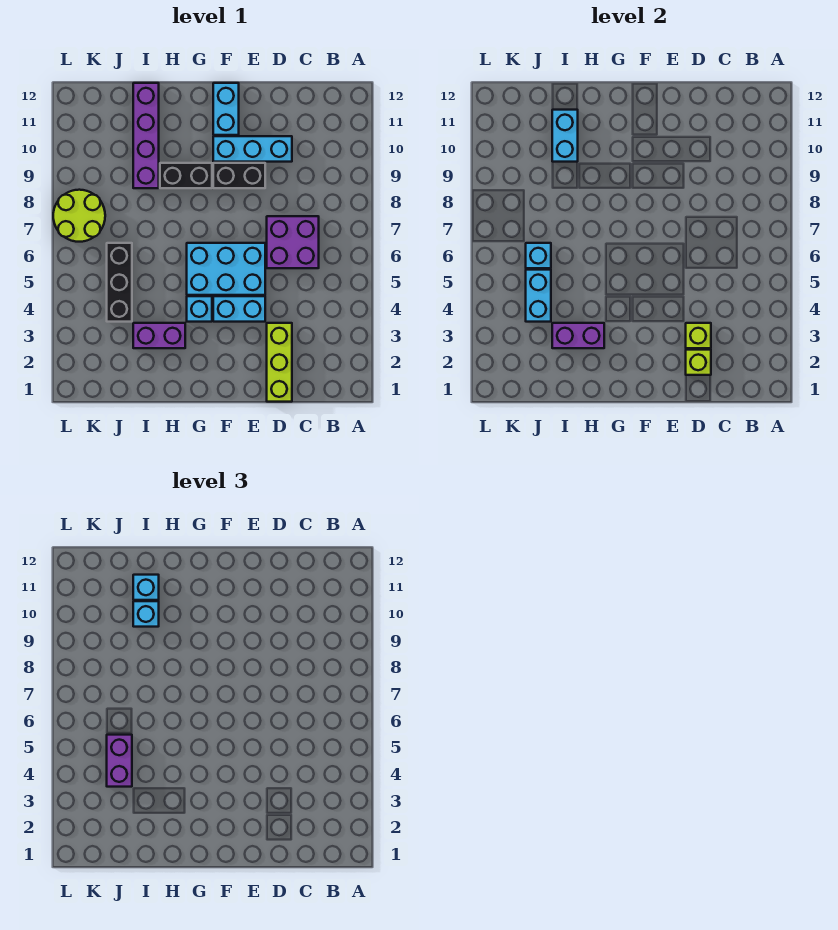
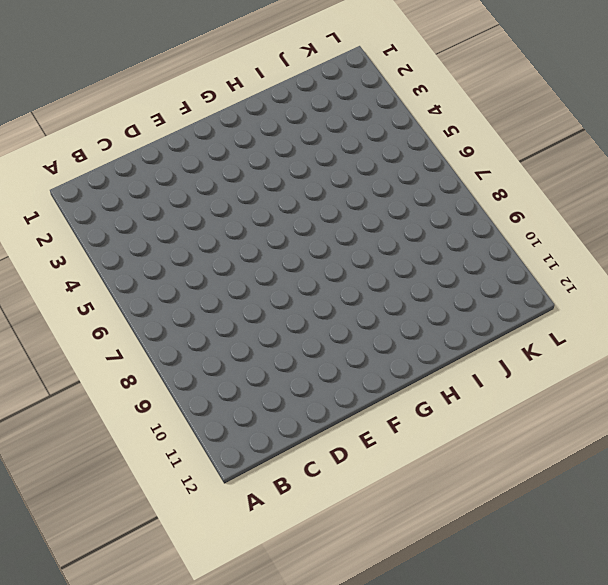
none -> purple brick C6:D7 level 1
none -> lime brick D1:D3 level 1
none -> cyan brick D10:F10 level 1

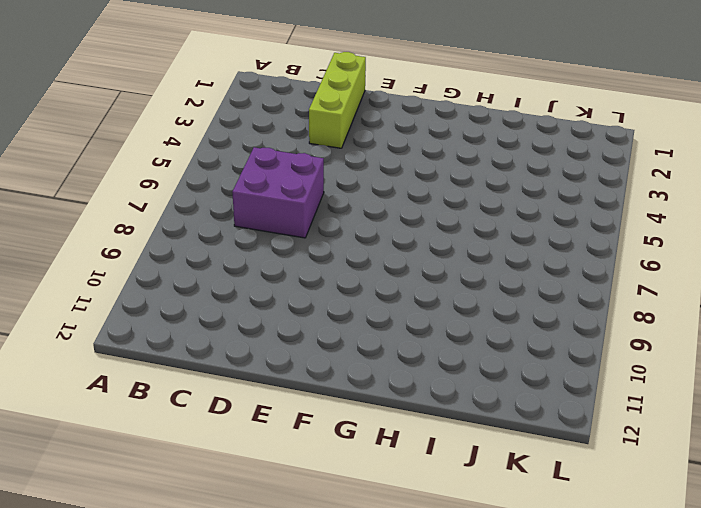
none -> cyan brick D10:F10 level 1
none -> cyan brick E4:F4 level 1
none -> cyan brick E5:G6 level 1

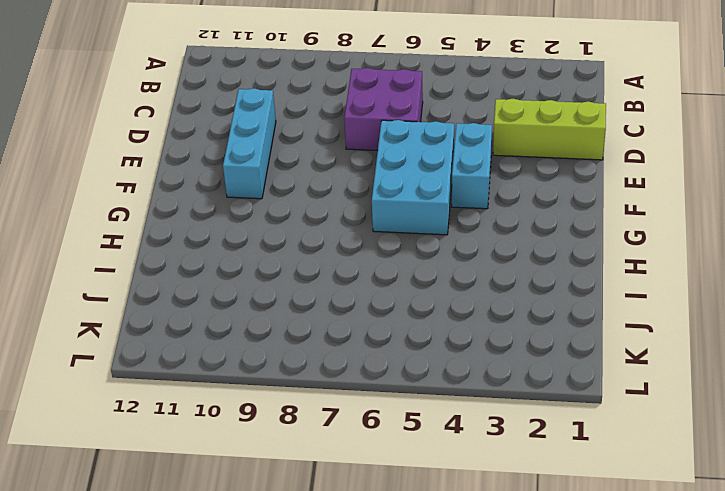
none -> black brick E9:F9 level 1
none -> cyan brick F11:F12 level 1
none -> cyan brick G4 level 1

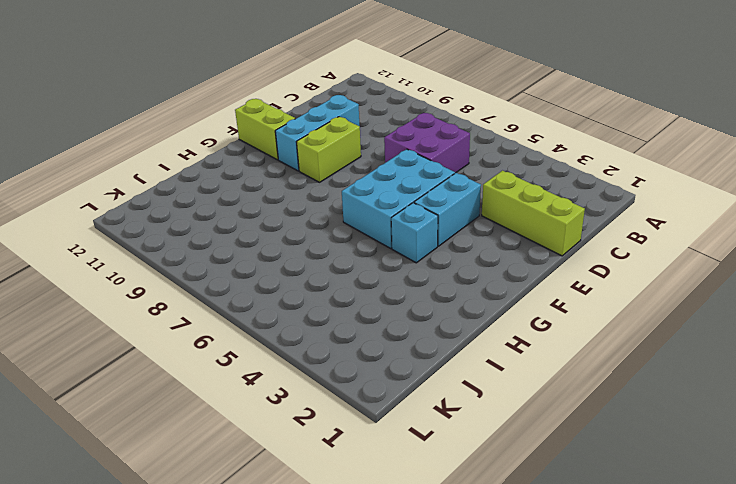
lime brick E9:F9 level 1 -> black brick E9:F9 level 1
lime brick F11:F12 level 1 -> cyan brick F11:F12 level 1
none -> black brick G9:H9 level 1
none -> purple brick H3:I3 level 1
none -> purple brick I9:I12 level 1

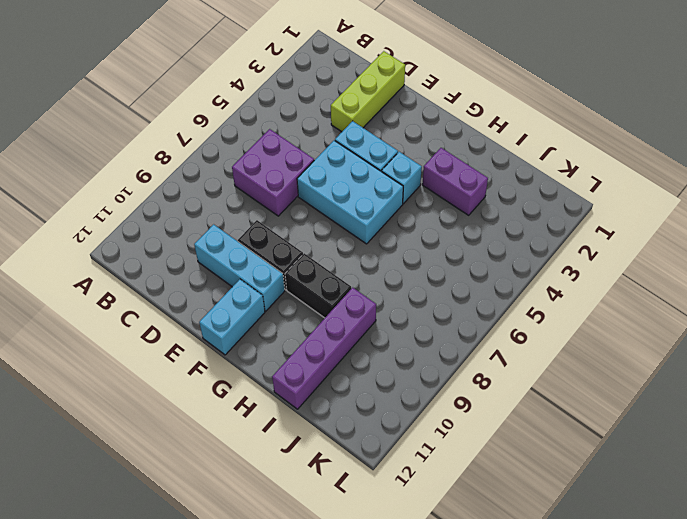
none -> black brick J4:J6 level 1
none -> lime round brick K7:L8 level 1
none -> lime brick D2 level 2

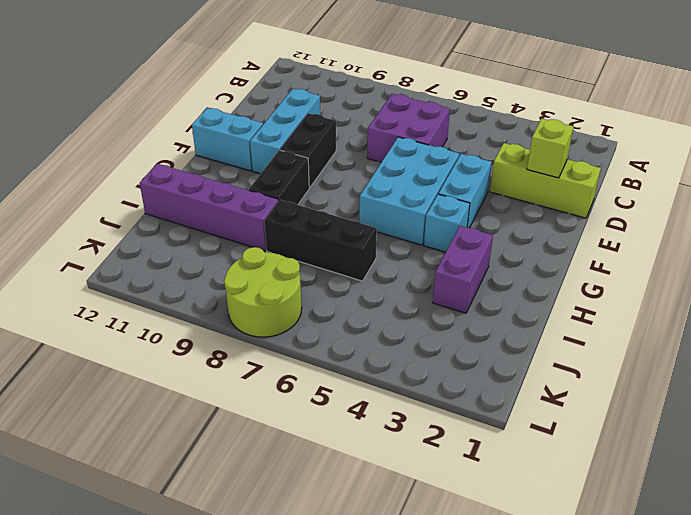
black brick I6:I8 level 1 -> black brick J4:J6 level 1
none -> lime brick D3 level 2
none -> purple brick H3:I3 level 2
none -> cyan brick I10:I11 level 2

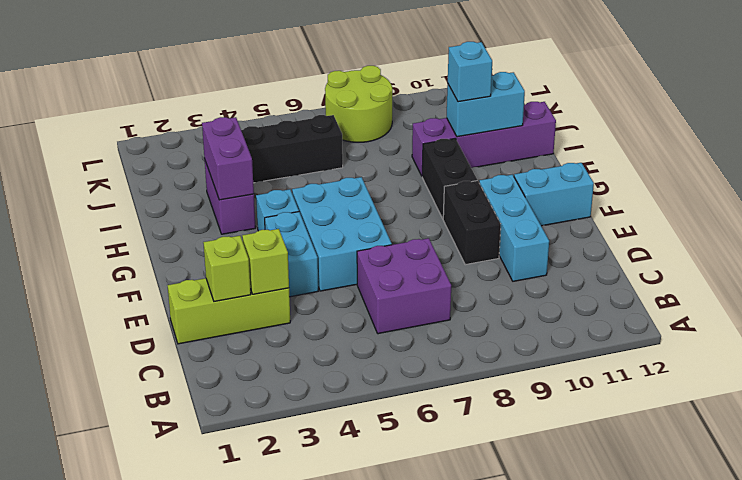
none -> cyan brick J4:J5 level 2
none -> cyan brick J6 level 2
none -> cyan brick I11 level 3

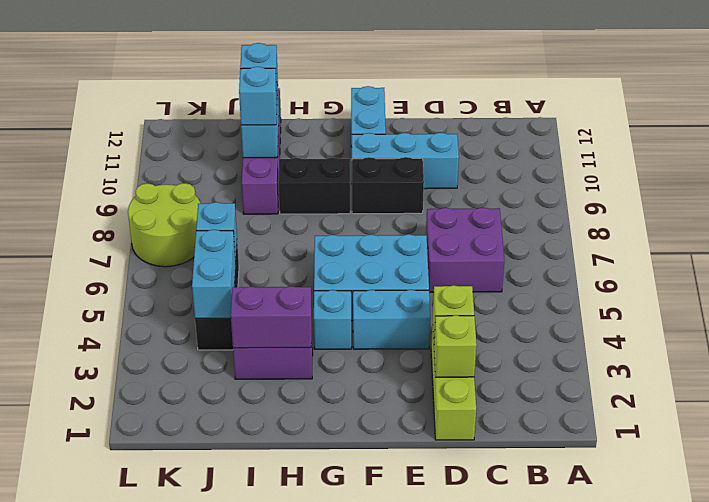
none -> purple brick J4:J5 level 3

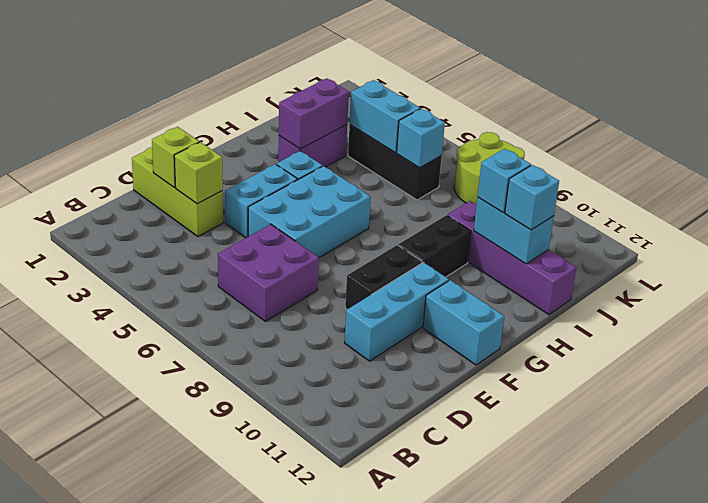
none -> purple brick J4:J5 level 3

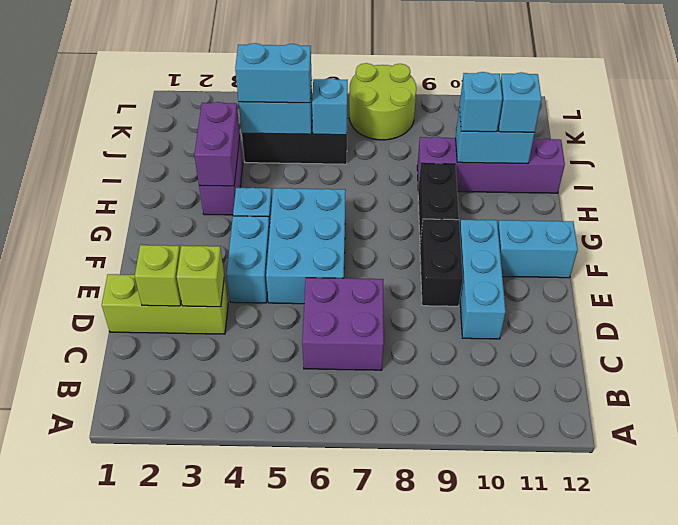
cyan brick J4:J5 level 3 -> purple brick J4:J5 level 3

